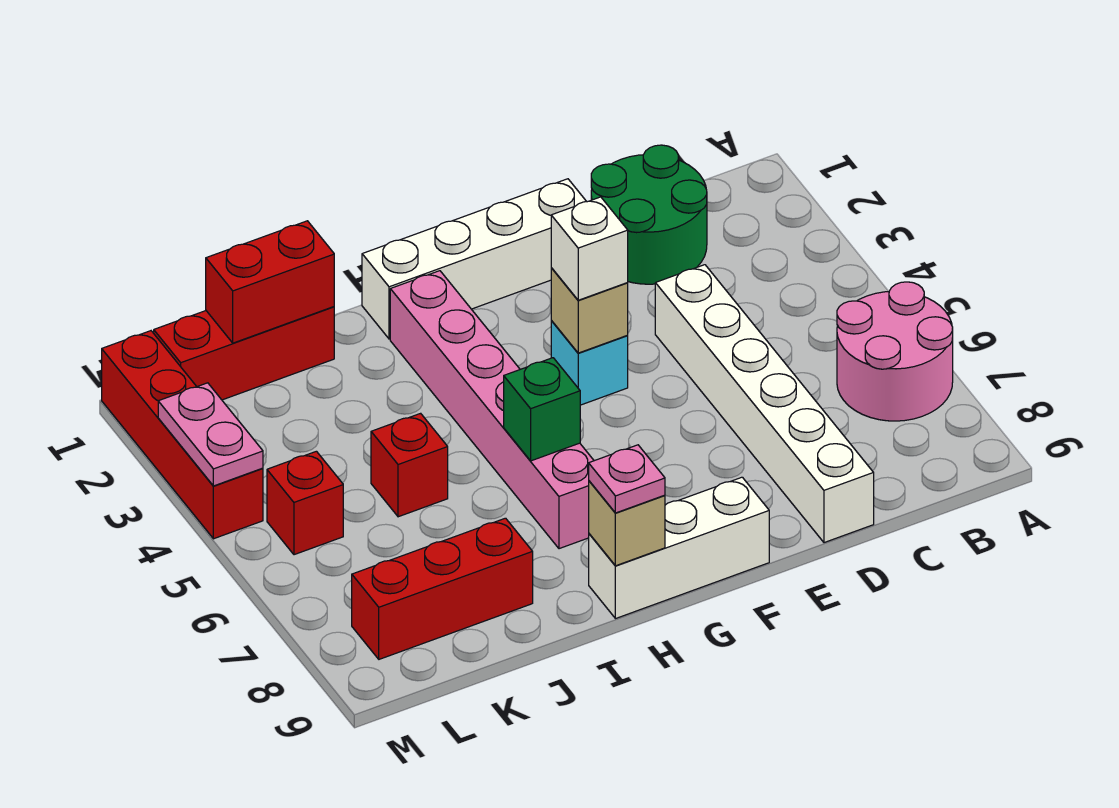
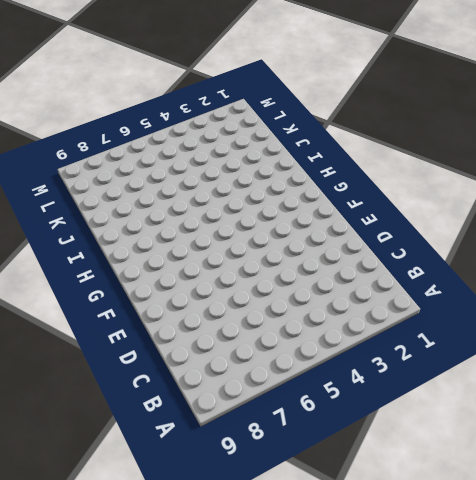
none -> pink round brick A6:B7 level 1
none -> green round brick C1:D2 level 1
none -> white brick D4:D9 level 1

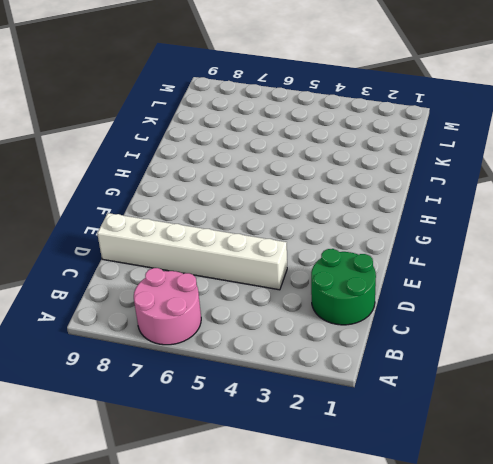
none -> white brick E1:H1 level 1
none -> cyan brick F4 level 1
none -> white brick F9:H9 level 1

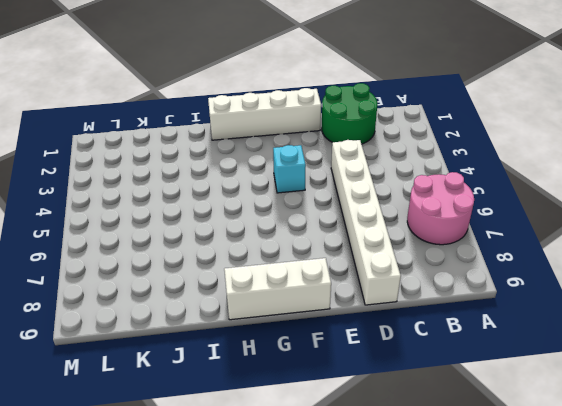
none -> pink brick H2:H7 level 1
none -> red brick J1:L1 level 1
none -> red brick J5 level 1

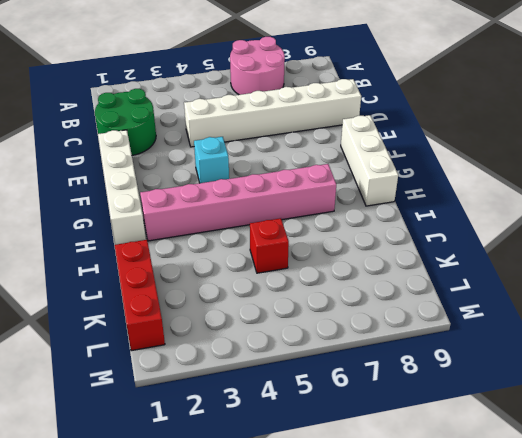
none -> red brick J8:L8 level 1
none -> red brick L5 level 1
none -> red brick M1:M4 level 1

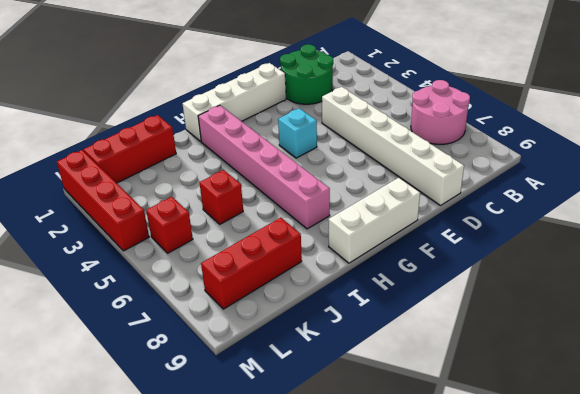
none -> tan brick F4 level 2
none -> green brick H6 level 2
none -> tan brick H9 level 2

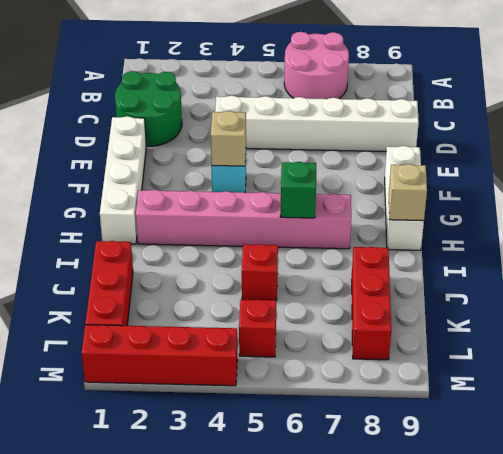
none -> red brick J1:K1 level 2
none -> pink plate M3:M4 level 2
none -> white brick F4 level 3

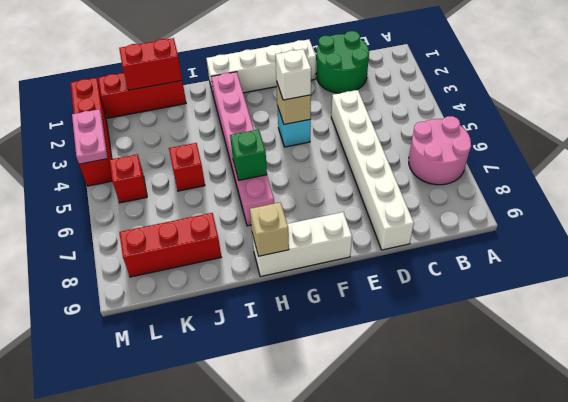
none -> pink plate H9 level 3

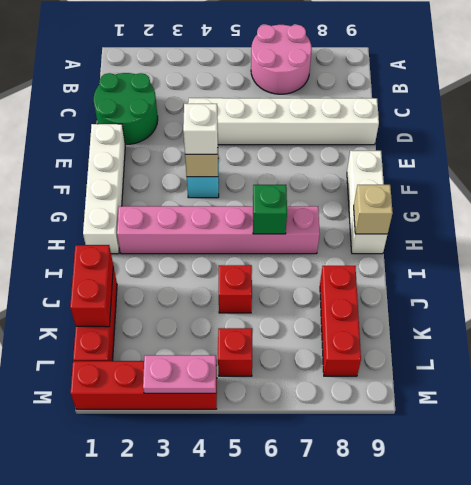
none -> pink plate H9 level 3

